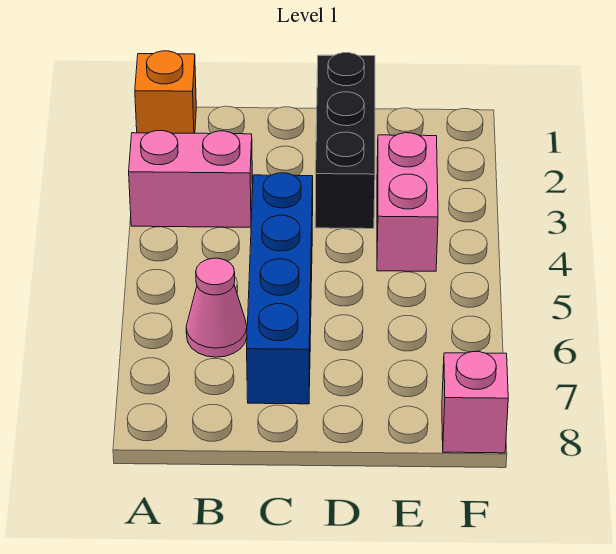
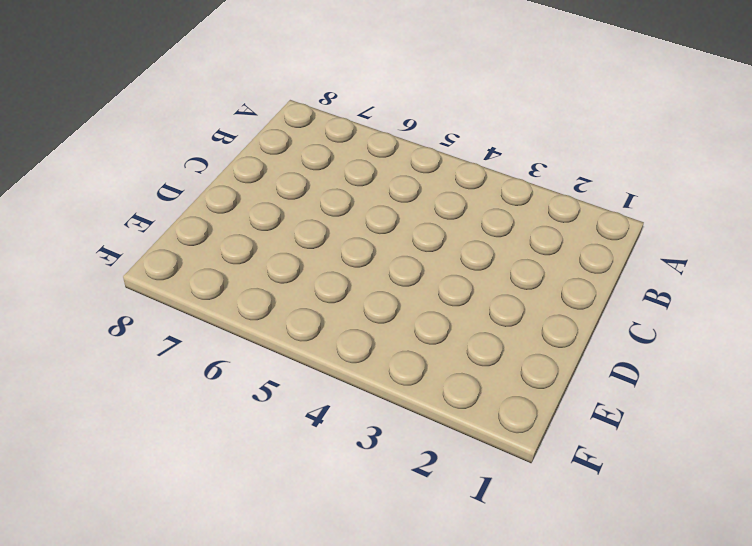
none -> orange brick A1 level 1
none -> pink brick A3:B3 level 1

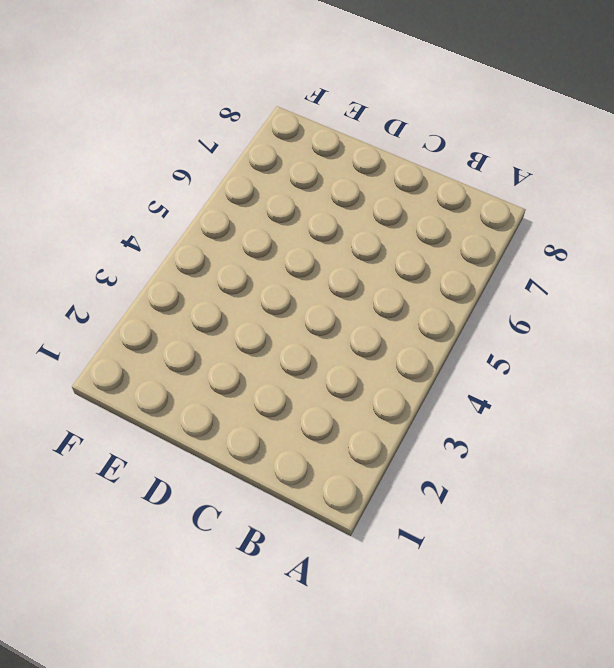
none -> orange brick A1 level 1
none -> pink brick A3:B3 level 1

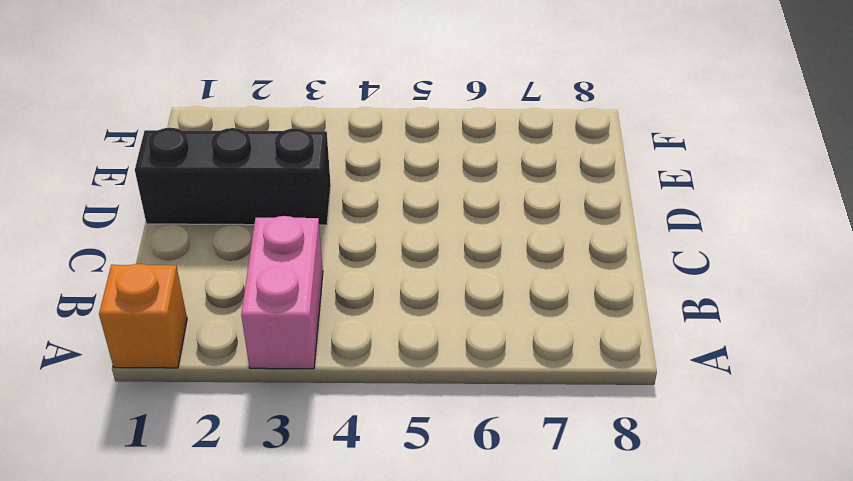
none -> pink cone B6 level 1
none -> blue brick C4:C7 level 1

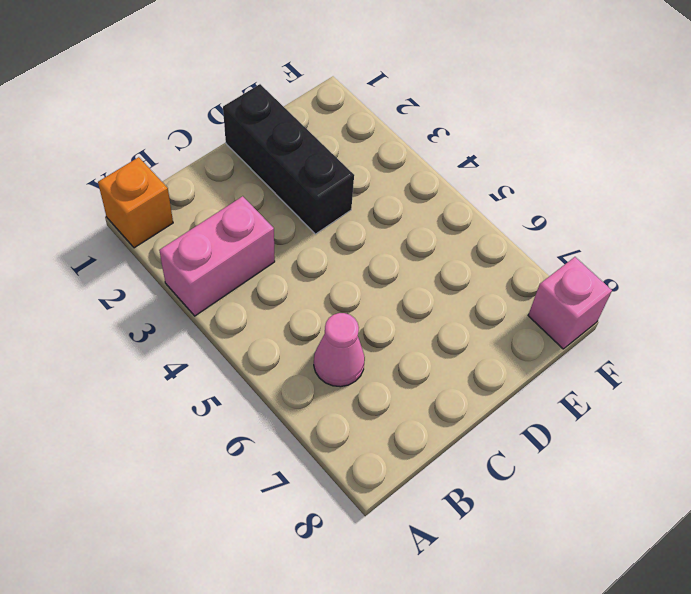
none -> blue brick C4:C7 level 1
none -> pink brick E3:E4 level 1

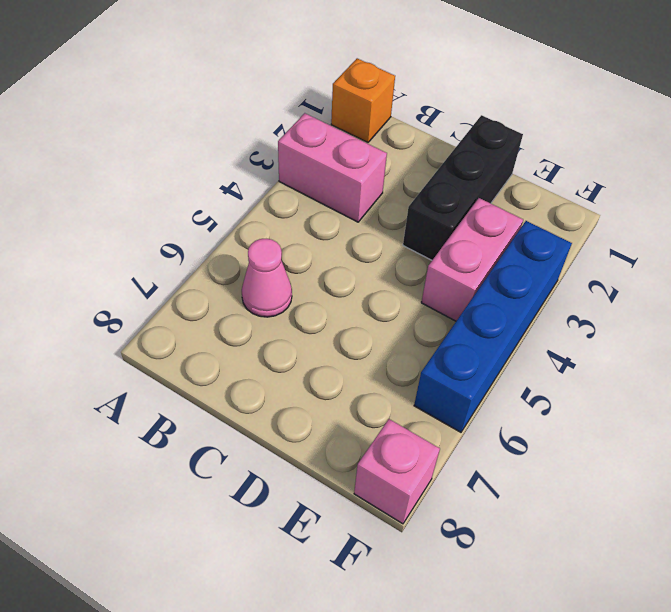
blue brick F3:F6 level 1 -> blue brick C4:C7 level 1

